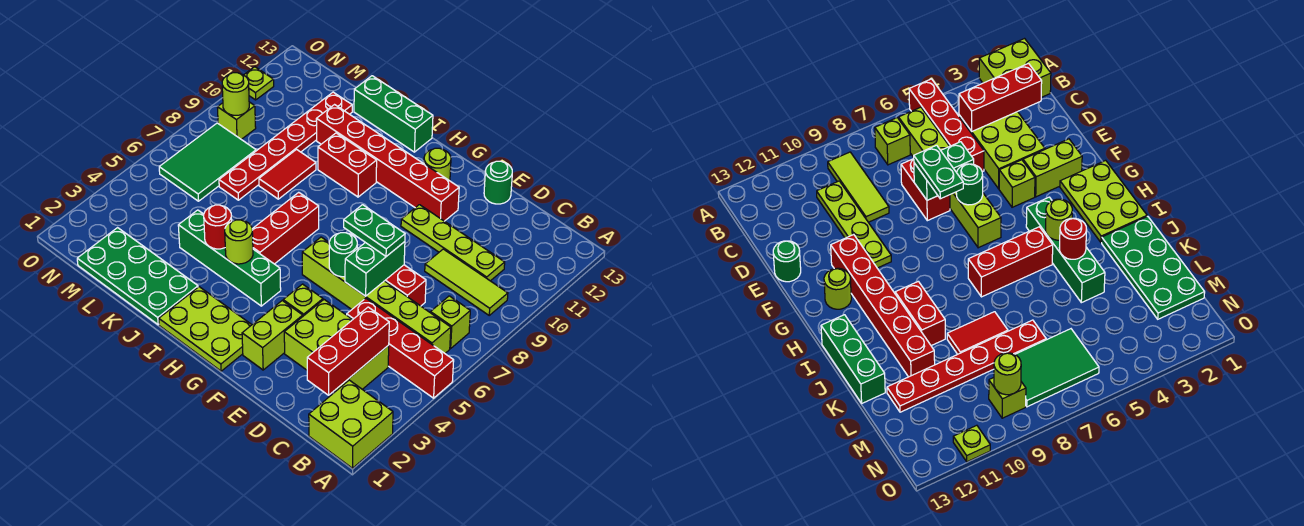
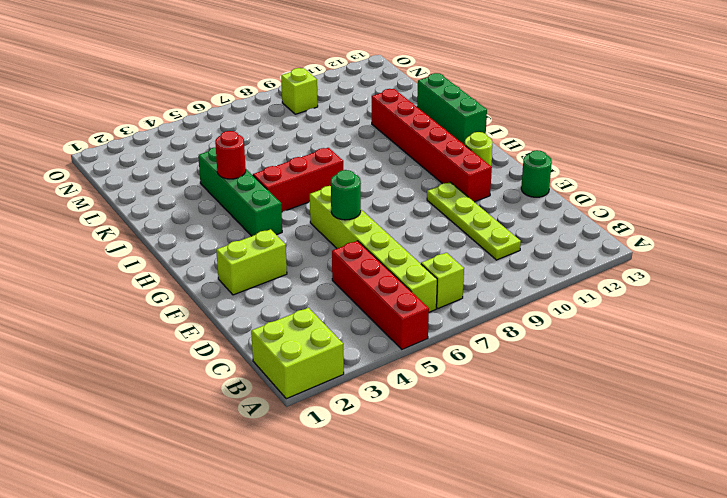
none -> lime tile B9:D9 level 1
none -> lime brick C3:E4 level 1
none -> red brick D7:E7 level 1
none -> lime brick F4 level 1

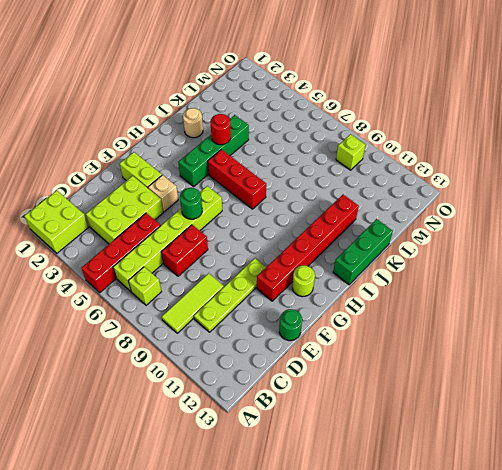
tan brick F4 level 1 -> lime brick F4 level 1
tan round brick J2 level 1 -> green plate J1:M2 level 1
none -> lime plate G1:I2 level 1
none -> red brick I10:J10 level 1
none -> red tile K8:K9 level 1
none -> red plate L7:L12 level 1

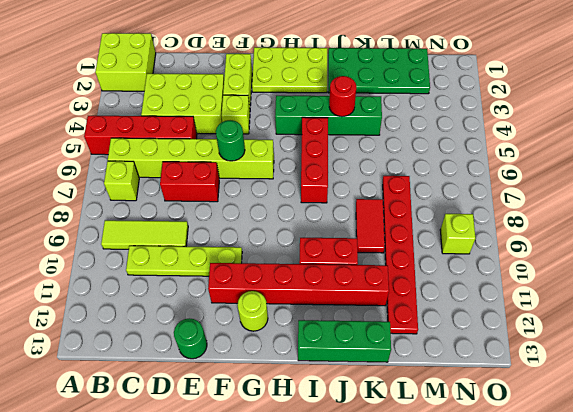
none -> green tile M6:N8 level 1
none -> lime plate O11 level 1
none -> red brick C2:C4 level 2
none -> green brick E6:E7 level 2

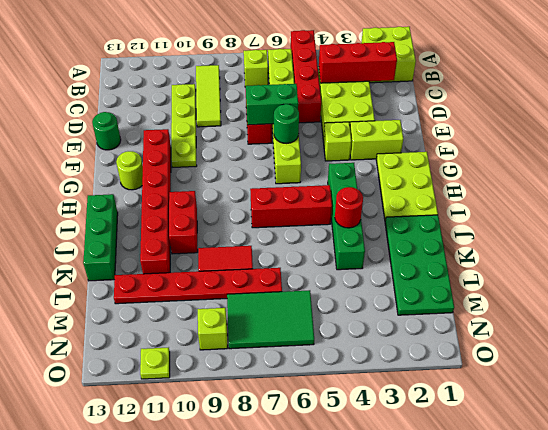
none -> lime round brick I4 level 2
none -> lime round brick N9 level 2
none -> green plate E7:F7 level 3

